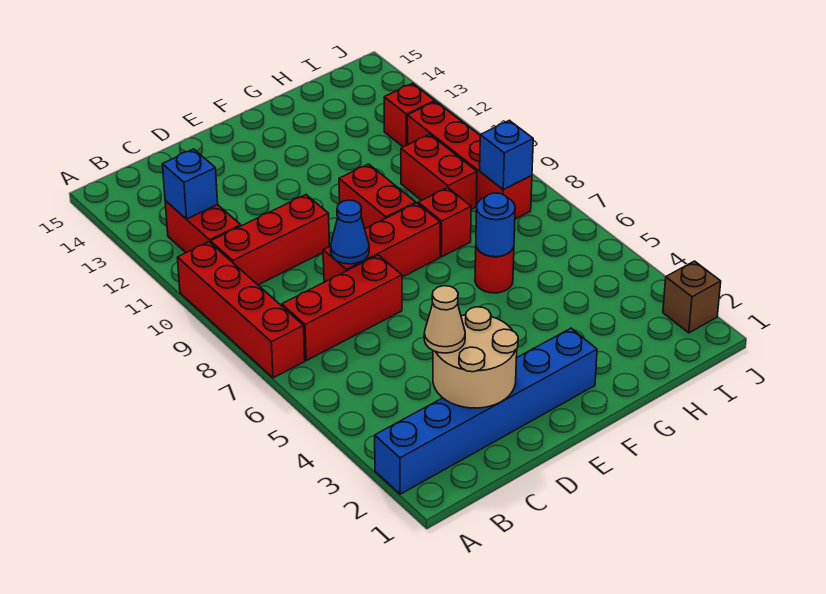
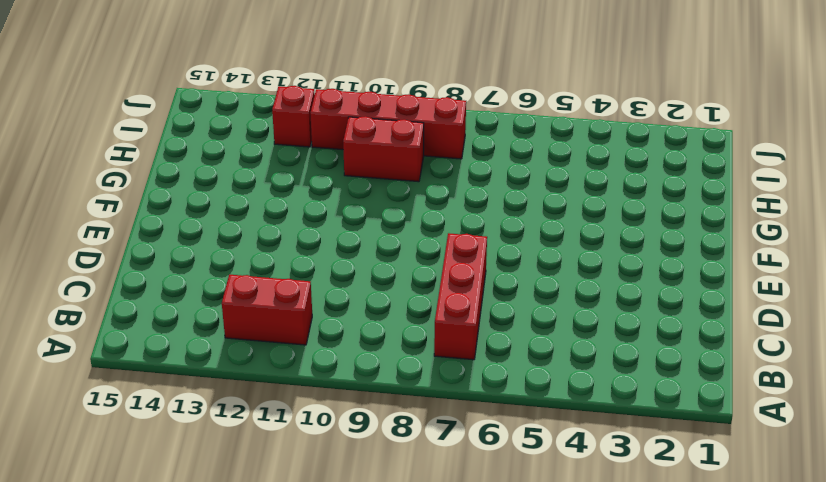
none -> blue brick A2:F2 level 1
none -> red brick A7:A10 level 1
none -> red brick B10:D10 level 1

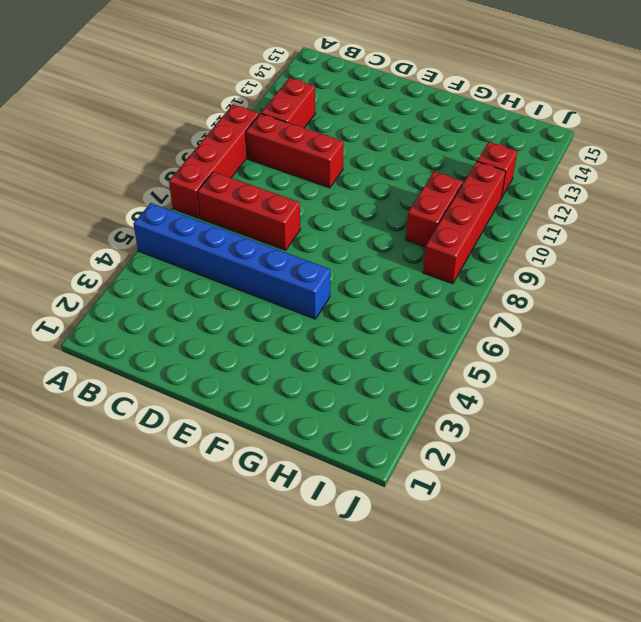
blue brick A5:F5 level 1 -> blue brick A2:F2 level 1
none -> red brick D8:F8 level 1
none -> red brick F9:F10 level 1
none -> red round brick G6 level 1

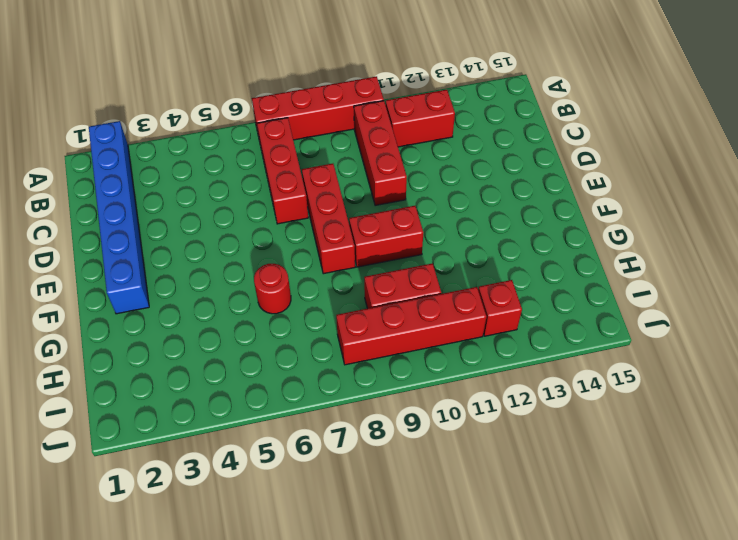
none -> red brick G8 level 1
none -> brown brick J2 level 1
none -> blue brick B12 level 2

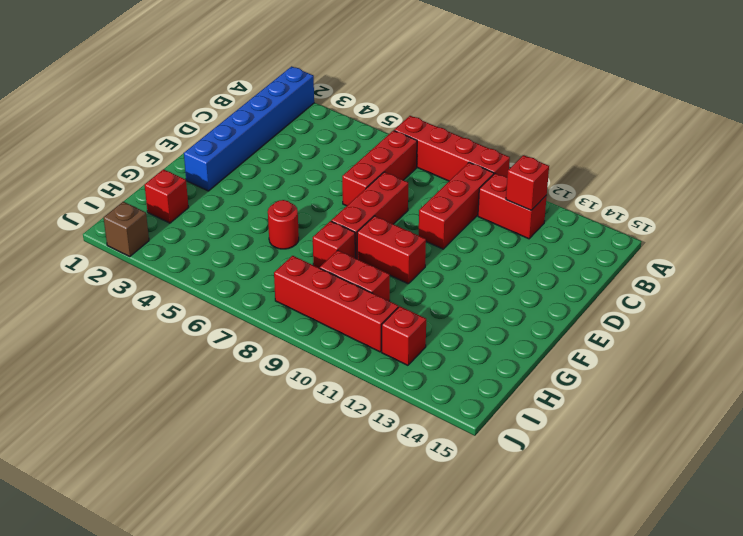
red brick B12 level 2 -> blue brick B12 level 2
red brick H2 level 1 -> none
none -> tan round brick C2:D3 level 2
none -> blue cone D8 level 2
none -> blue round brick G6 level 2

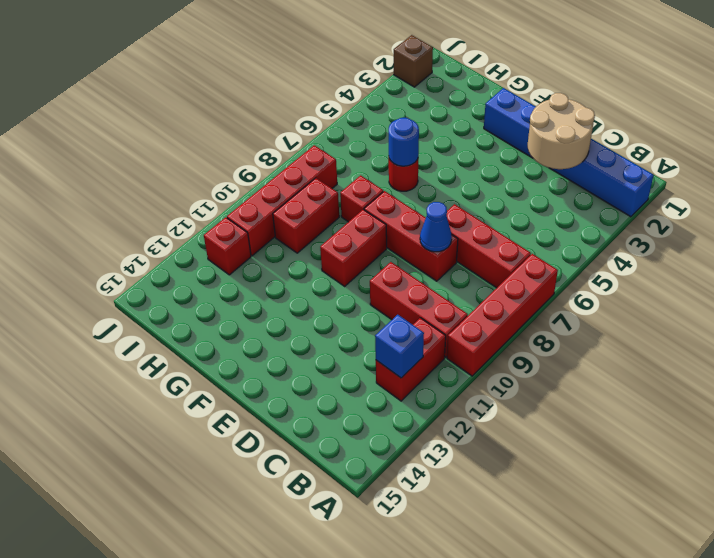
none -> blue brick I8 level 2
none -> tan cone C3 level 3

